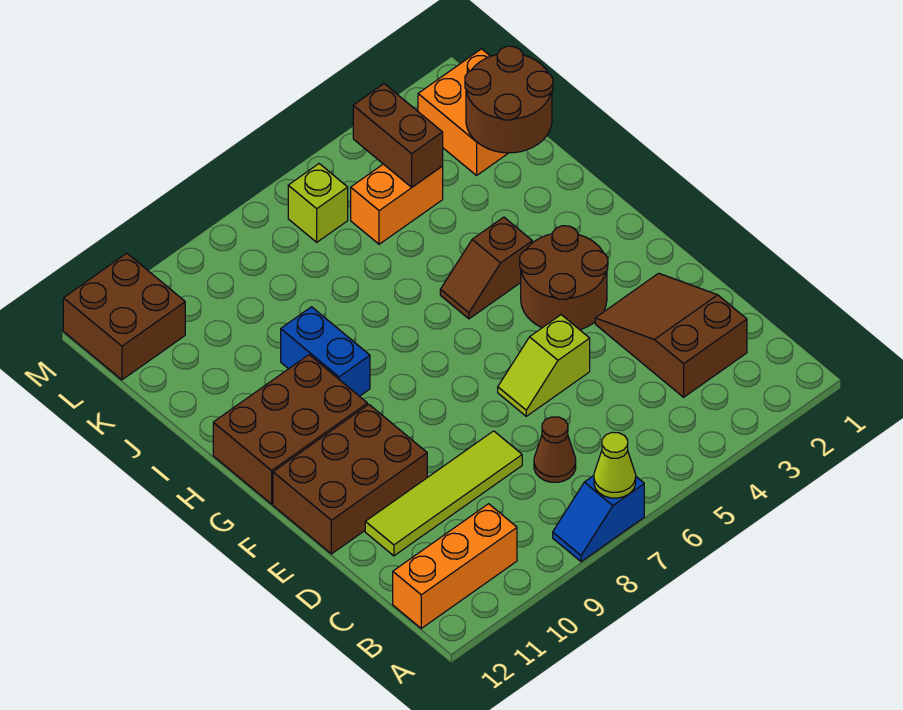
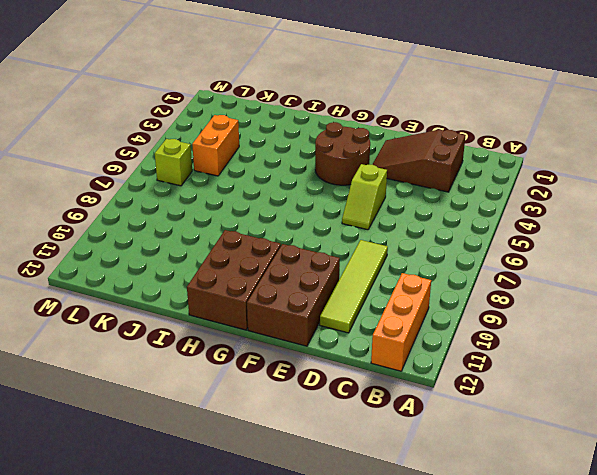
none -> blue slope A7:A8 level 1 top 7
none -> brown cone C7 level 1
none -> brown slope H4:H5 level 1 top 4

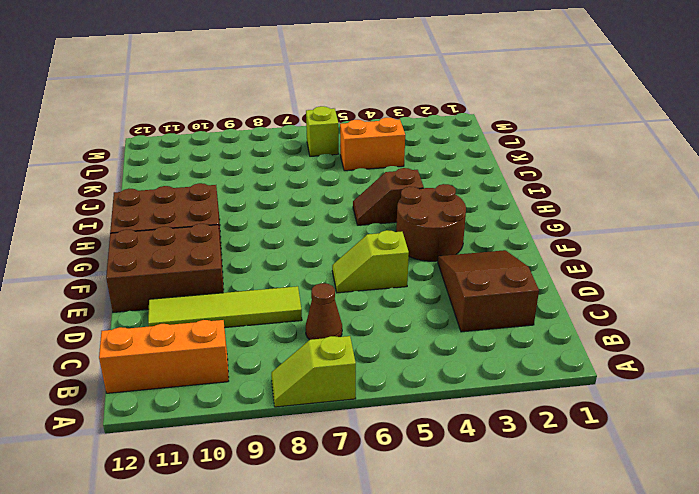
lime slope A7:A8 level 1 top 7 -> blue slope A7:A8 level 1 top 7
none -> blue brick H9:I9 level 1
none -> orange brick K1:L2 level 1
none -> brown brick L11:M12 level 1

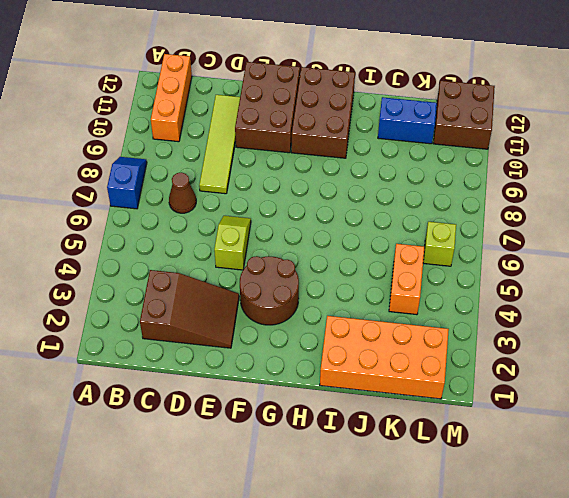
orange brick I1:L2 level 1 -> orange brick K1:L2 level 1
blue brick J11:K11 level 1 -> blue brick H9:I9 level 1
none -> brown slope H4:H5 level 1 top 4
none -> lime cone A7 level 2
none -> brown round brick J1:K2 level 2

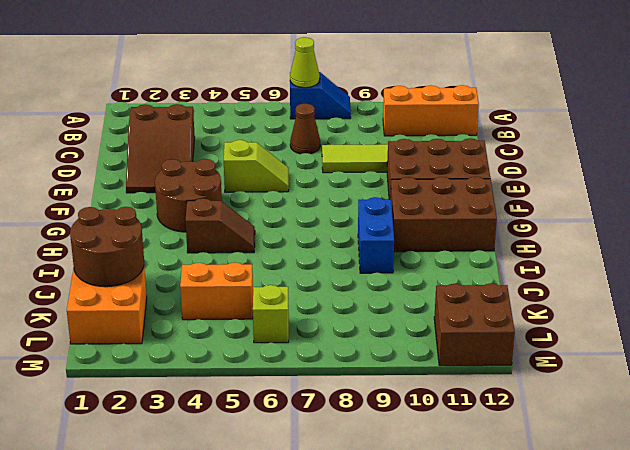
none -> brown brick K4:L4 level 2

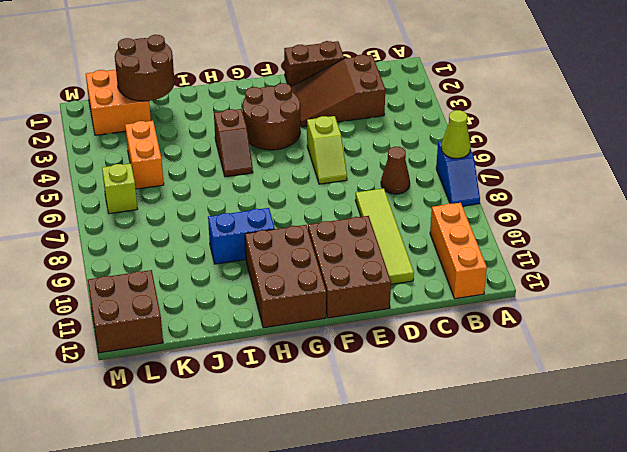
brown brick D1:E1 level 1 -> brown brick K4:L4 level 2

